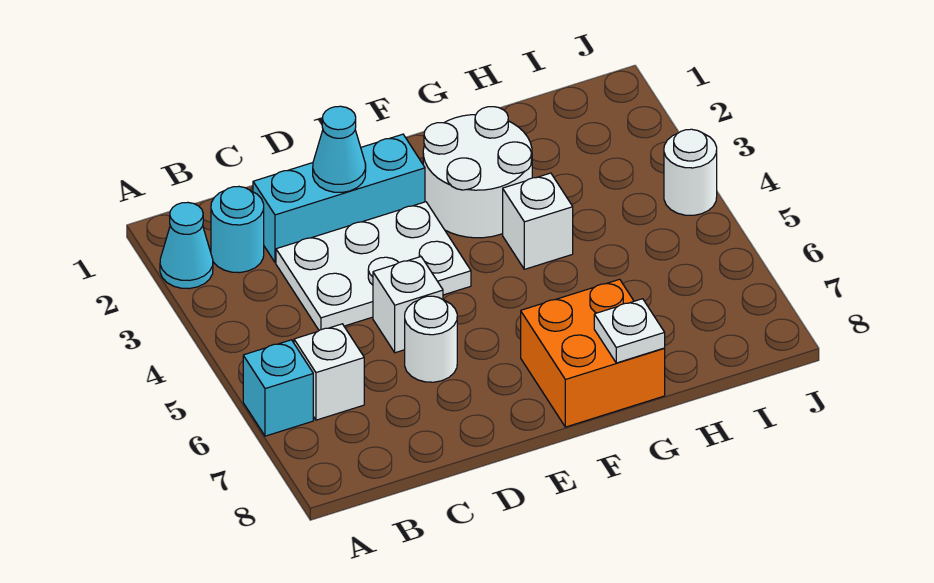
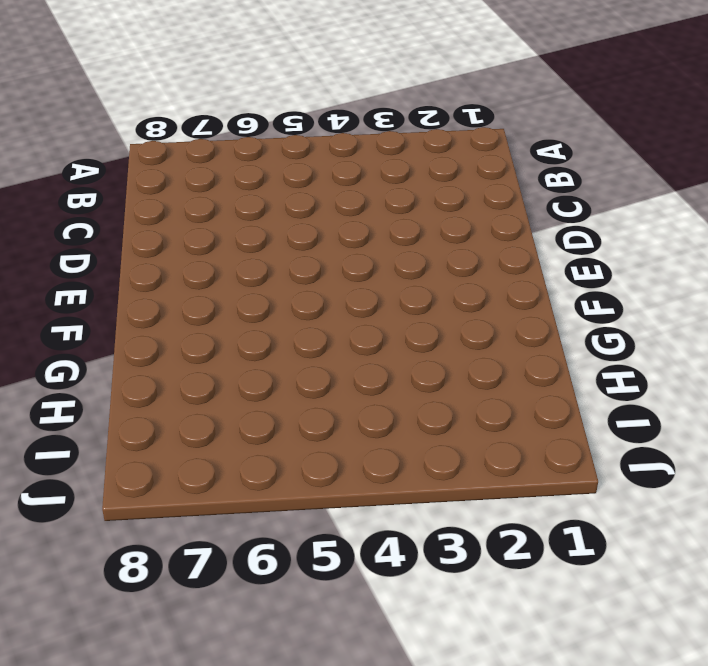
none -> cyan cone A2 level 1
none -> cyan brick A6 level 1
none -> cyan round brick B2 level 1

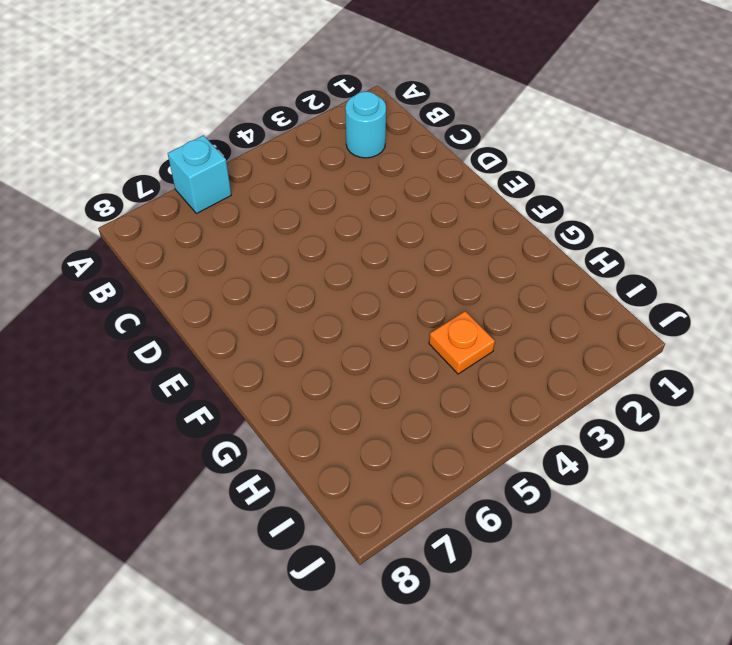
orange plate H4 level 1 -> none
none -> cyan cone A2 level 1
none -> white brick B6 level 1
none -> cyan brick C2:E2 level 1

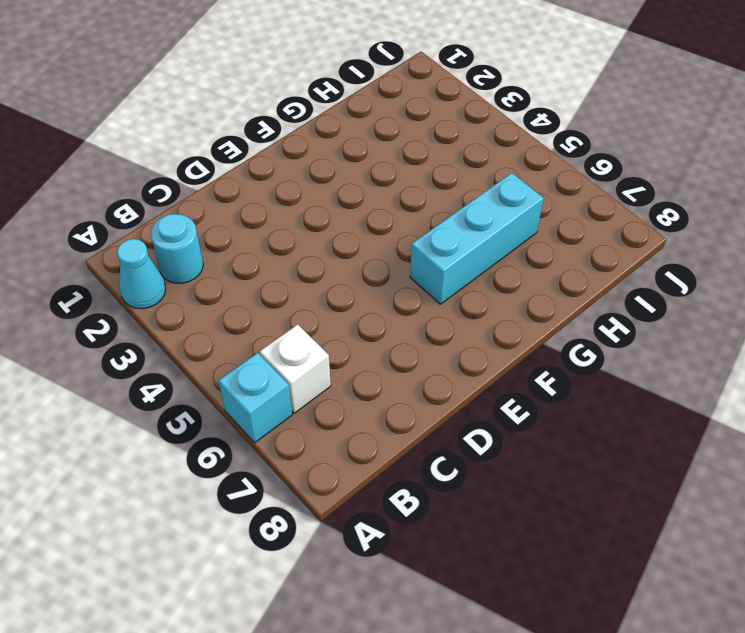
cyan brick F6:H6 level 1 -> cyan brick C2:E2 level 1
none -> white plate C3:E4 level 1
none -> white brick D5 level 1
none -> white round brick D6 level 1

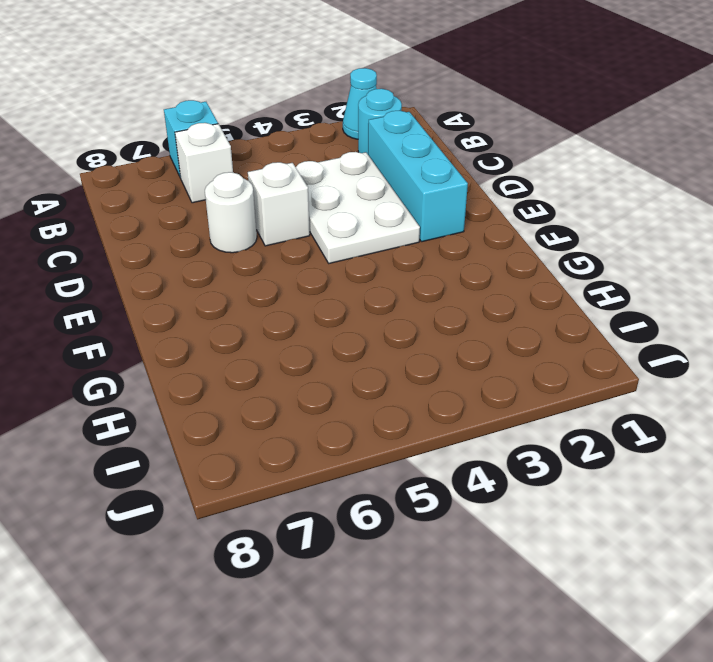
none -> white round brick F2:G3 level 1
none -> orange brick F7:G8 level 1
none -> white brick G4 level 1

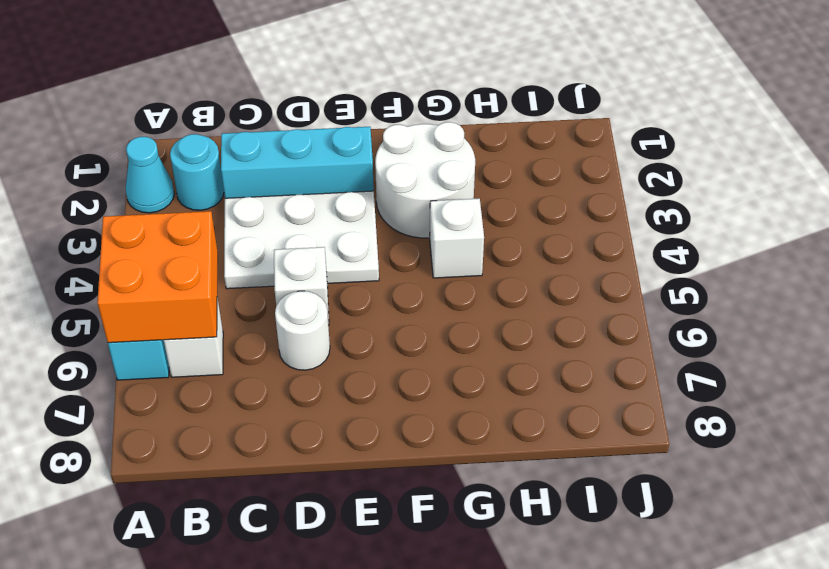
orange brick A5:B6 level 2 -> orange brick F7:G8 level 1
none -> white round brick J4 level 1
none -> cyan cone D2 level 2
none -> white plate G8 level 2

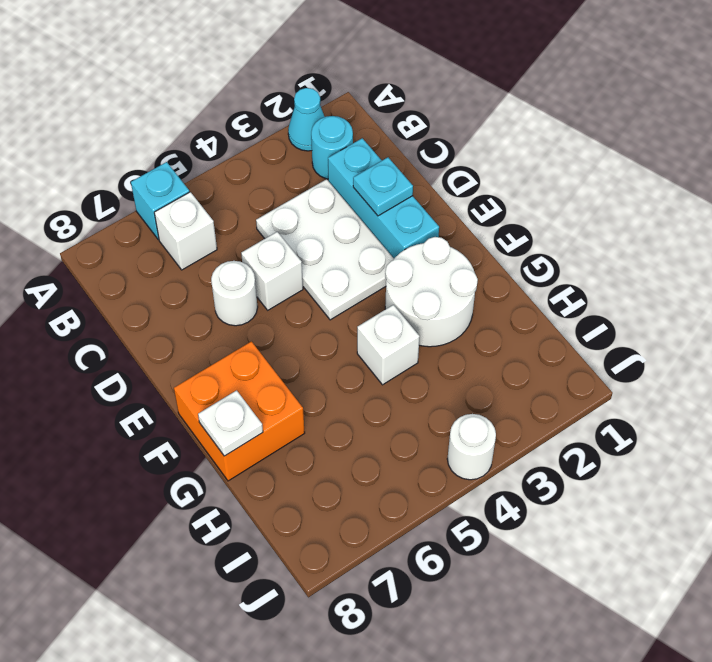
cyan plate D2 level 2 -> cyan cone D2 level 2

